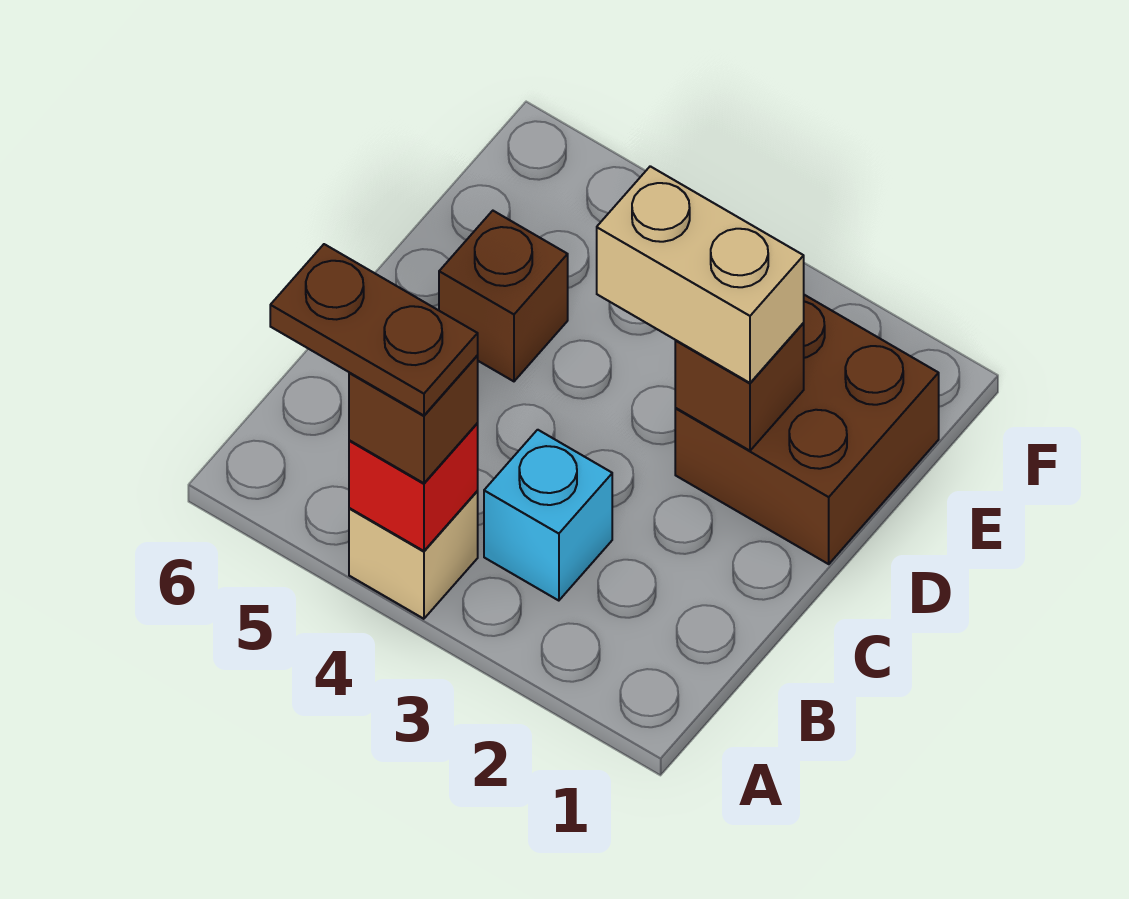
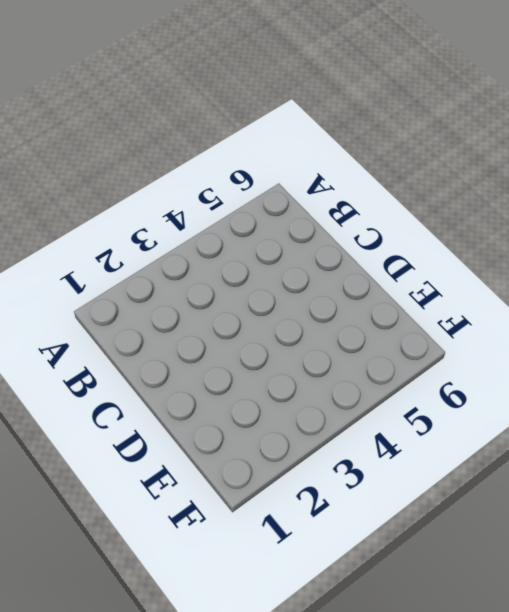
none -> tan brick A4 level 1
none -> cyan brick B3 level 1

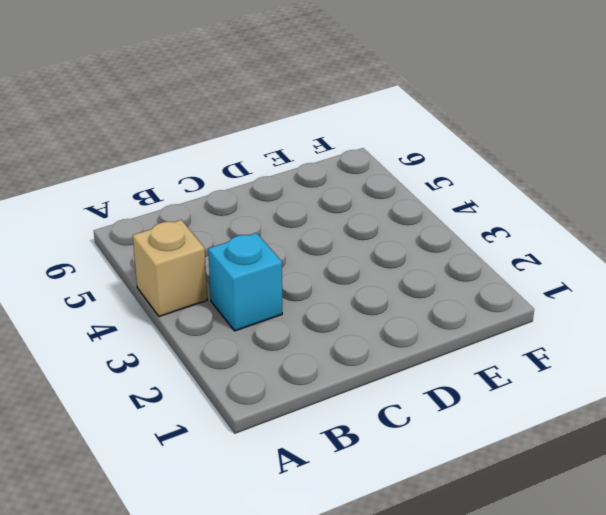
none -> brown brick D1:E2 level 1
none -> brown brick D5 level 1

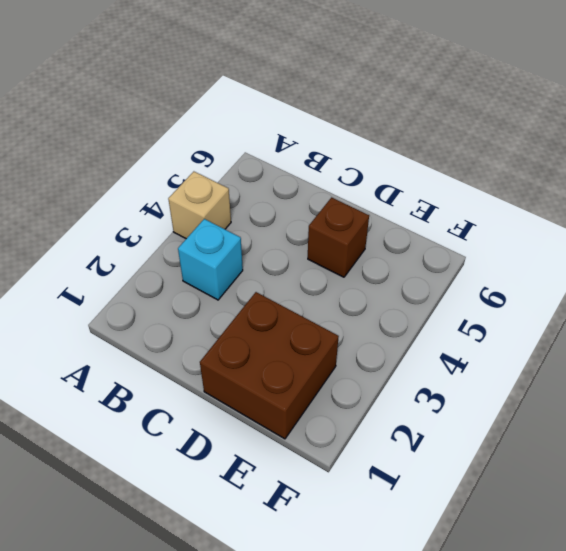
none -> red brick A4 level 2
none -> brown brick D2 level 2

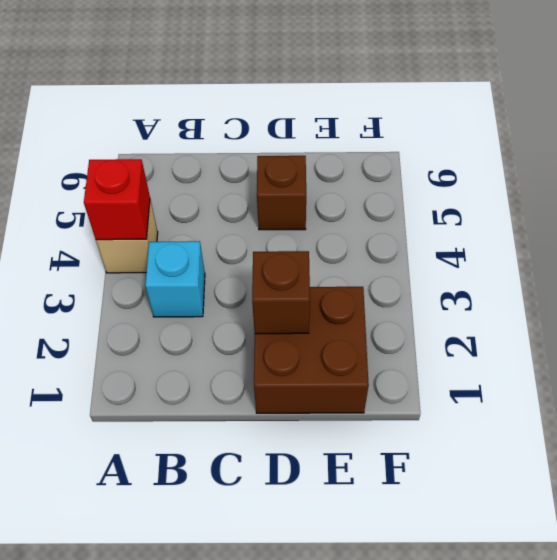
none -> brown brick A4 level 3
none -> tan brick D2:D3 level 3

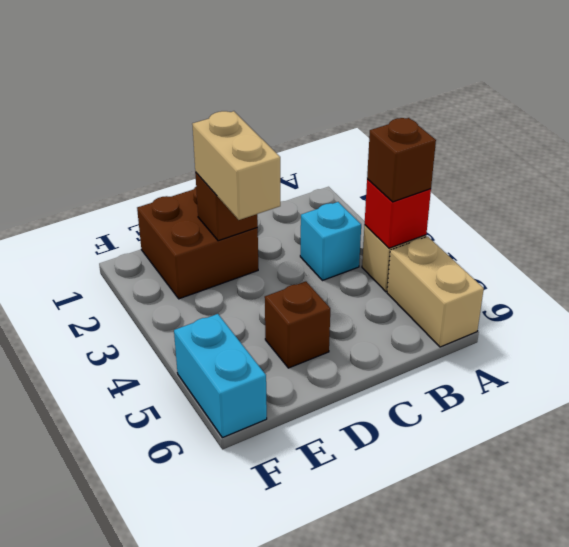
tan brick A5:A6 level 1 -> none
cyan brick F5:F6 level 1 -> none
none -> brown plate A4:A5 level 4

